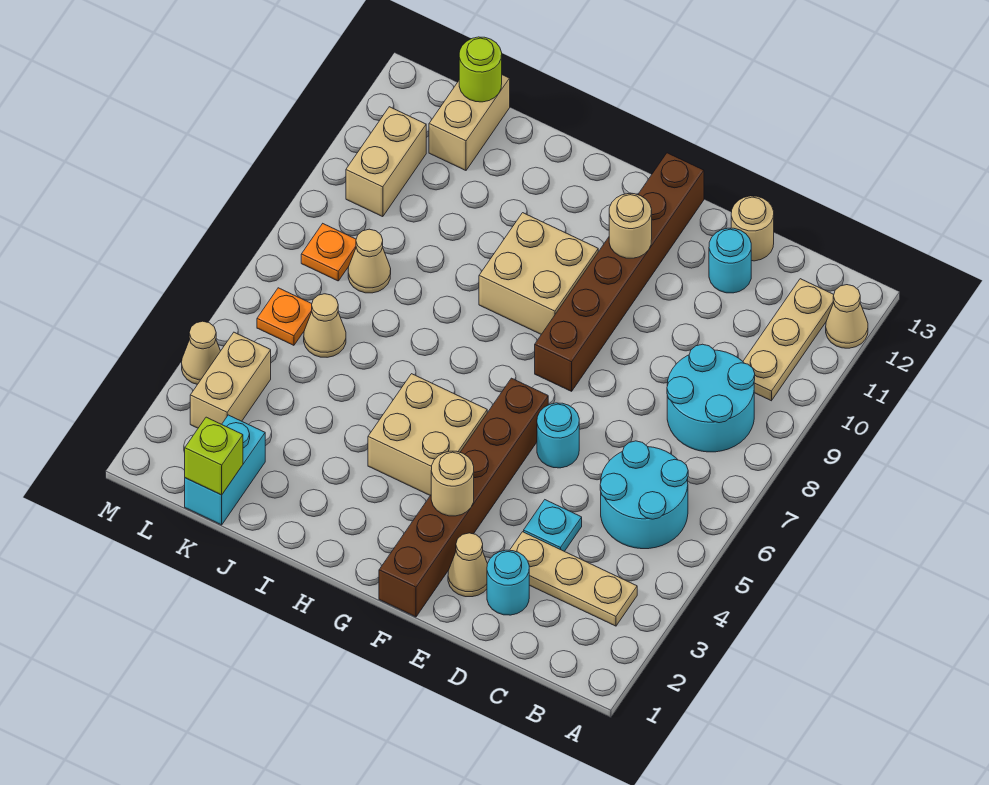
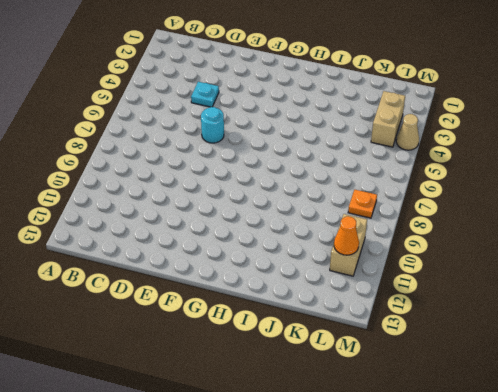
orange cone L11 level 2 -> none
none -> tan cone A12 level 1
none -> tan plate B3:D3 level 1
none -> cyan round brick B5:C6 level 1

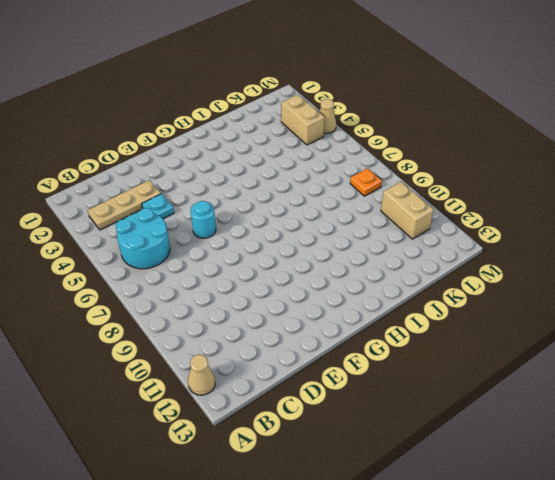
none -> cyan round brick B8:C9 level 1
none -> tan plate B10:B12 level 1
none -> cyan round brick D2 level 1

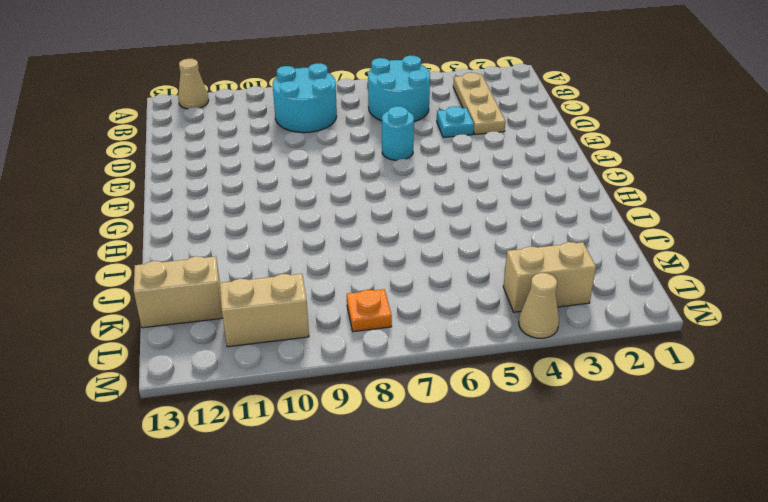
none -> tan plate B10:B12 level 1
none -> cyan round brick D2 level 1
none -> cyan round brick D12 level 1

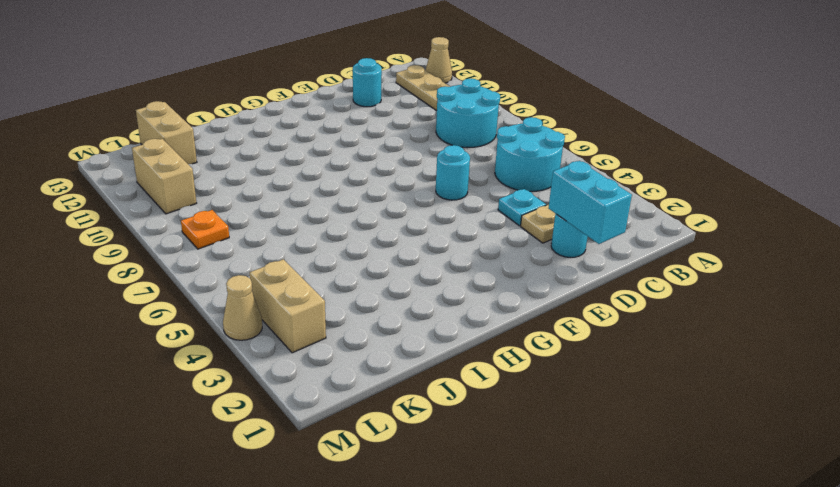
cyan brick D1:D2 level 2 -> cyan brick K1:K2 level 1
none -> tan round brick D13 level 1
none -> tan cone E2 level 1
none -> brown brick F1:F6 level 1

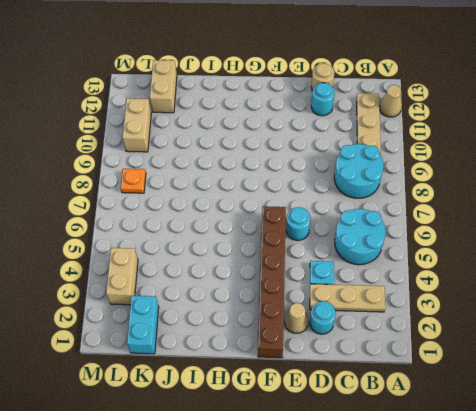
none -> brown brick F8:F13 level 1
none -> tan brick G4:H5 level 1
none -> tan brick G9:H10 level 1

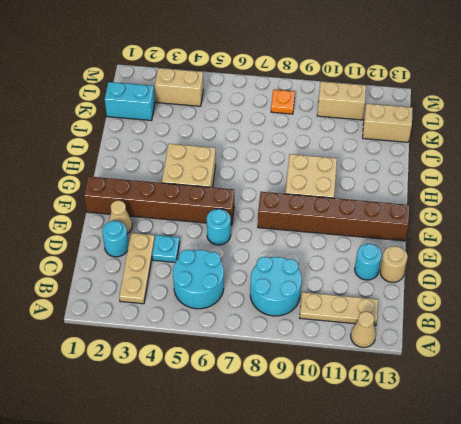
none -> tan cone K6 level 1
none -> tan cone K8 level 1
none -> orange plate L6 level 1

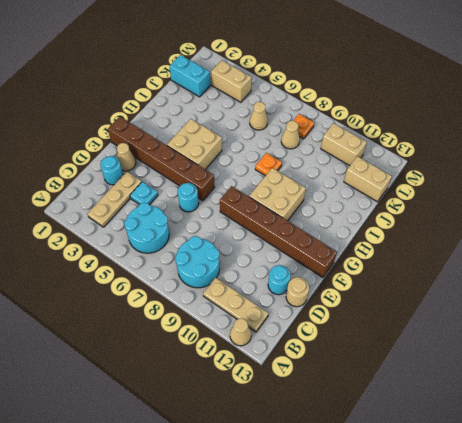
orange plate I8 level 1 -> orange plate L6 level 1
none -> tan cone M4 level 1
none -> tan round brick F3 level 2
none -> tan round brick F11 level 2

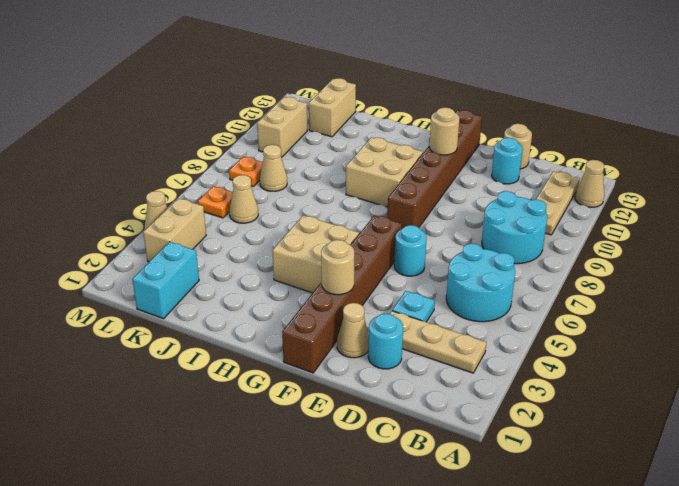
none -> lime brick K1 level 2
none -> lime round brick K13 level 2

